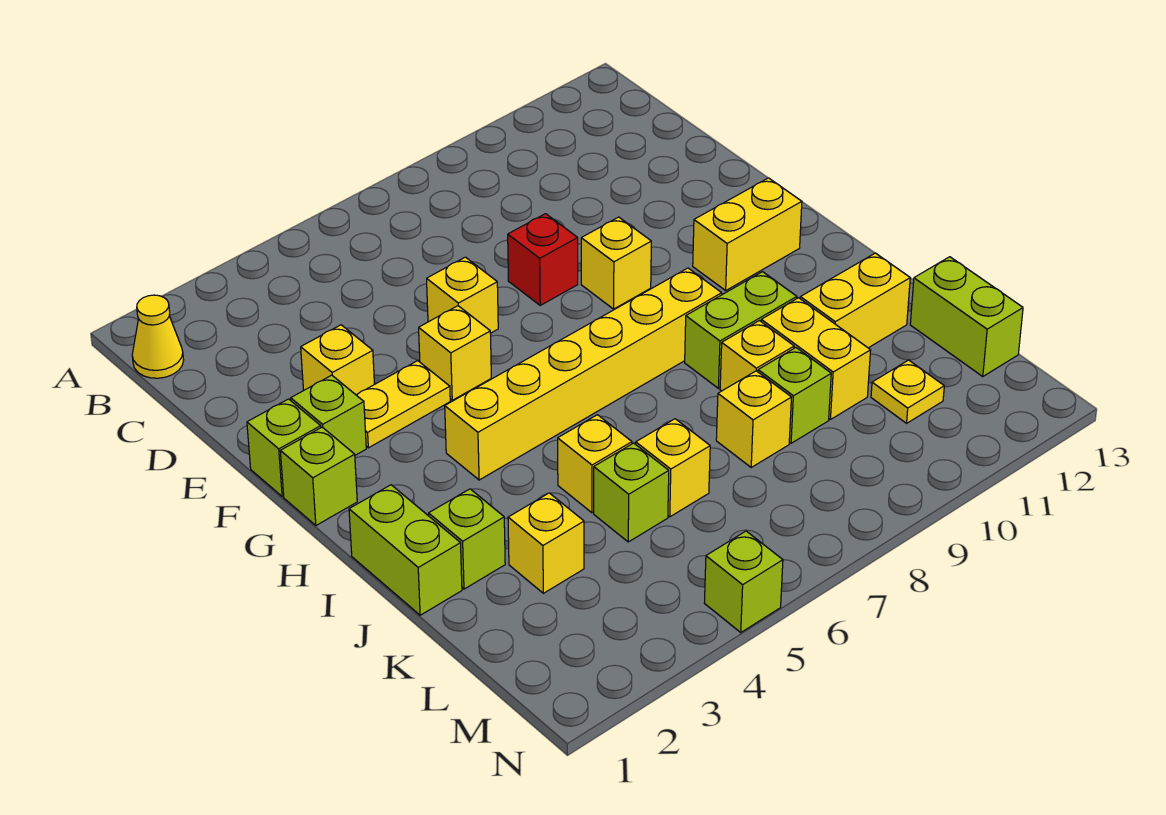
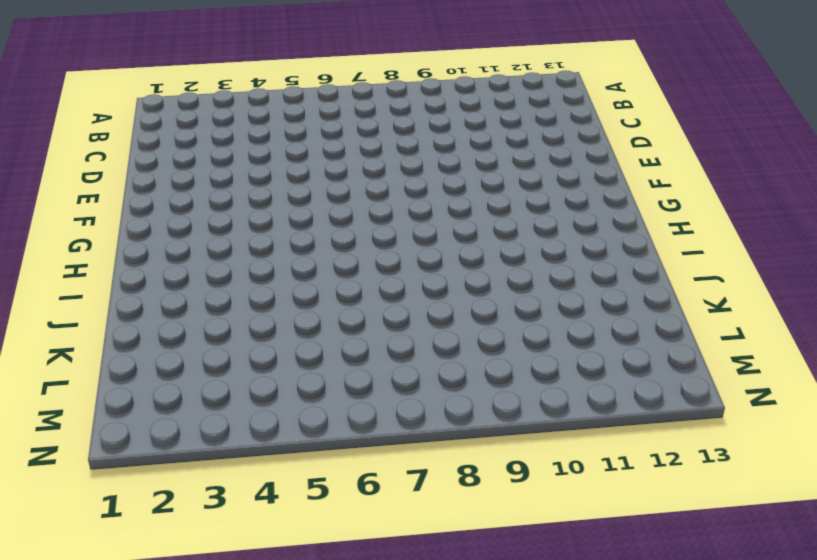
none -> yellow cone B1 level 1
none -> yellow brick E3 level 1
none -> yellow brick E6 level 1

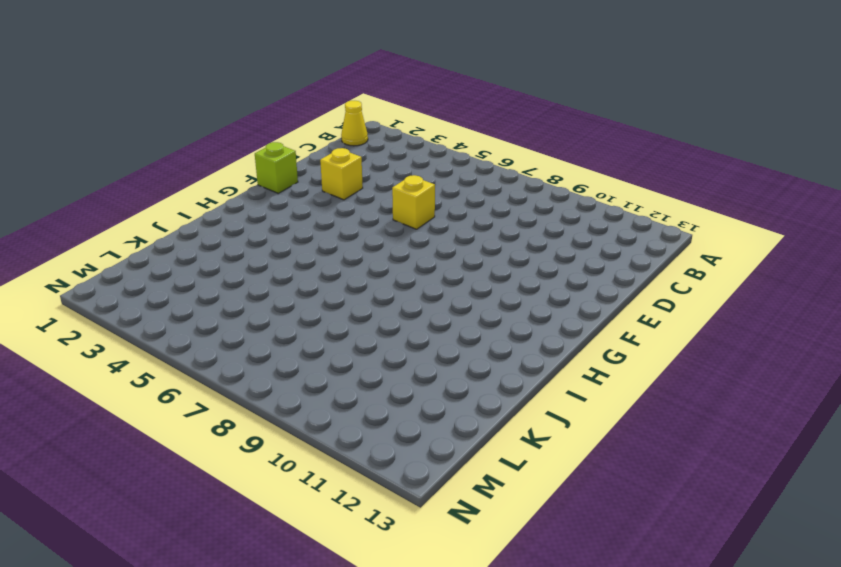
none -> red brick E8 level 1
none -> lime brick F2 level 1
none -> yellow plate F3:F4 level 1

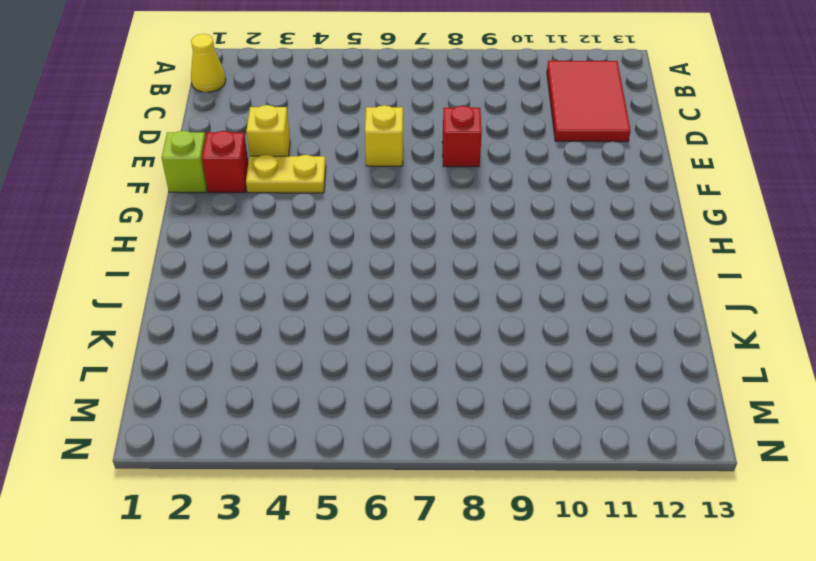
red tile B11:D12 level 1 -> none
red brick F2 level 1 -> lime brick F2 level 1
none -> yellow brick F5 level 1
none -> yellow brick F9 level 1
none -> lime brick G1 level 1

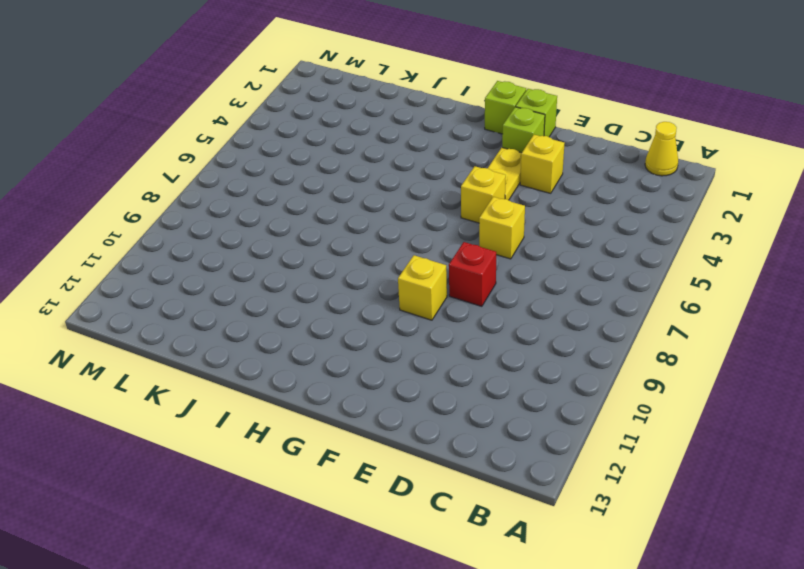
none -> yellow brick G11:G12 level 1
none -> yellow brick H4:H9 level 1
none -> lime brick I1:J1 level 1

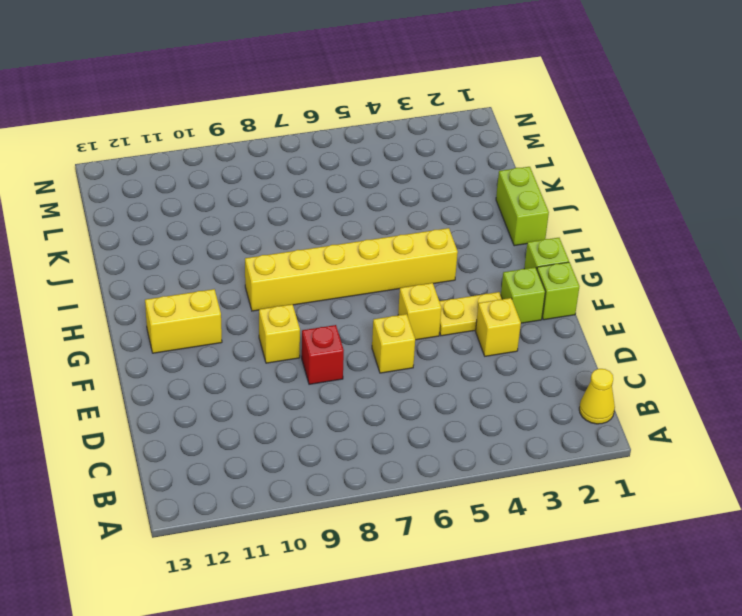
none -> lime brick I9:I10 level 1
none -> lime brick J2 level 1
none -> yellow brick J5 level 1

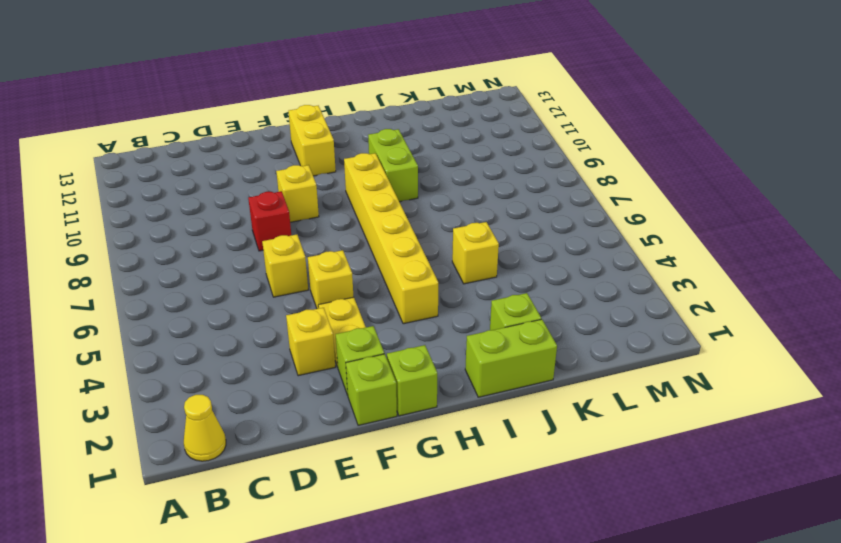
none -> yellow brick J9 level 1
none -> yellow brick J10:K10 level 1
none -> yellow brick J11:J12 level 1

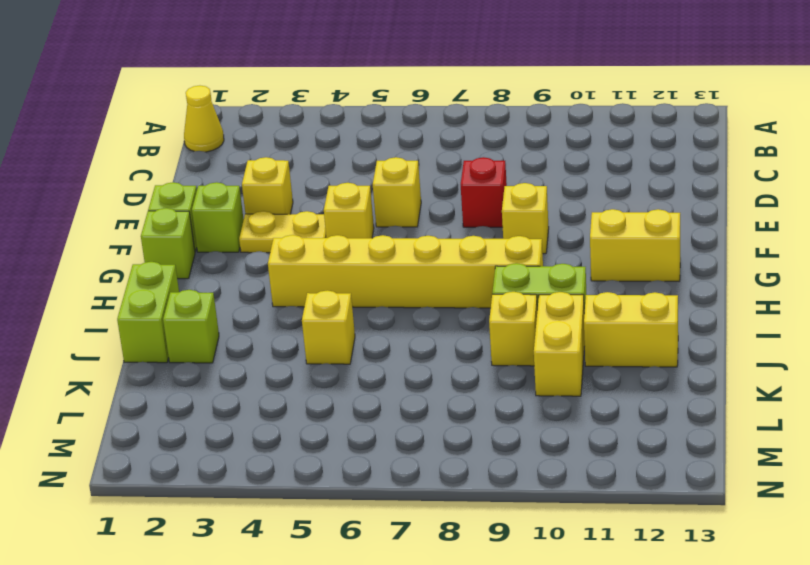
none -> yellow brick K3 level 1
none -> lime brick K5 level 1
none -> yellow brick K6 level 1

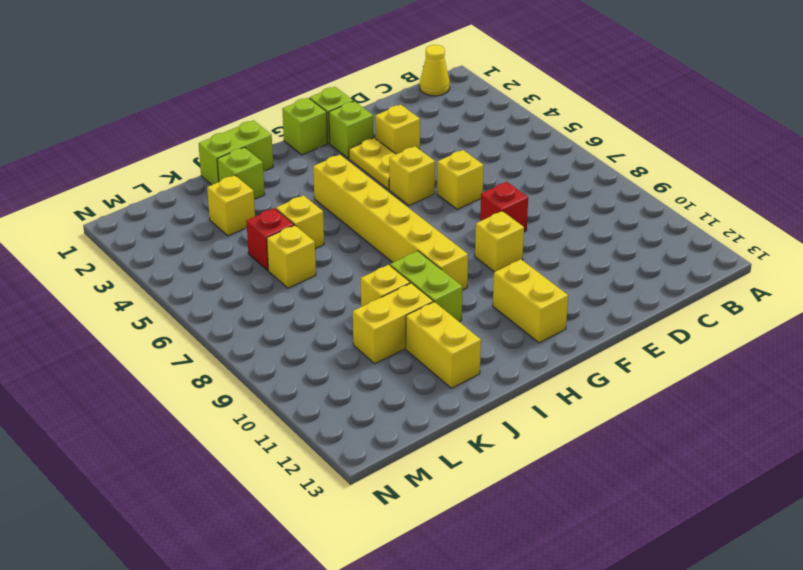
red brick K5 level 1 -> lime brick K5 level 1
none -> yellow brick K8 level 1
none -> lime brick K9 level 1
none -> lime brick K13:L13 level 1

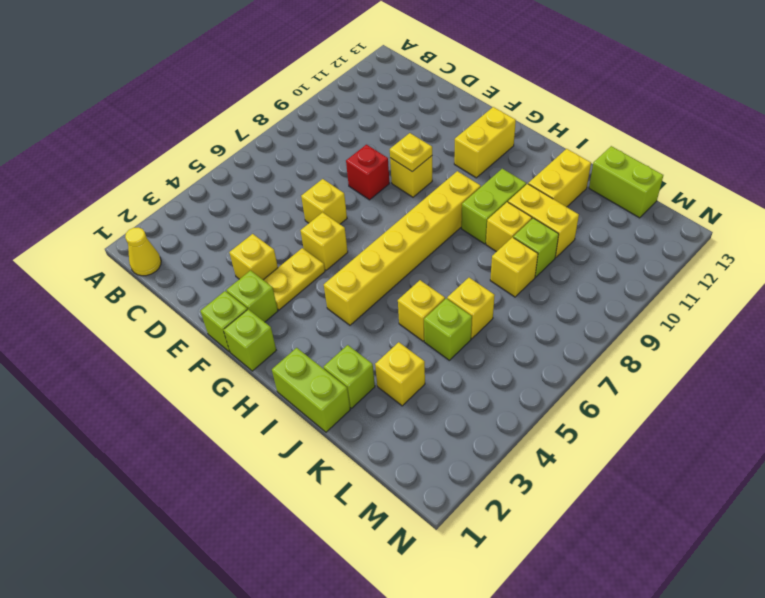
yellow plate F9 level 2 -> yellow plate L11 level 1
none -> lime brick N5 level 1

